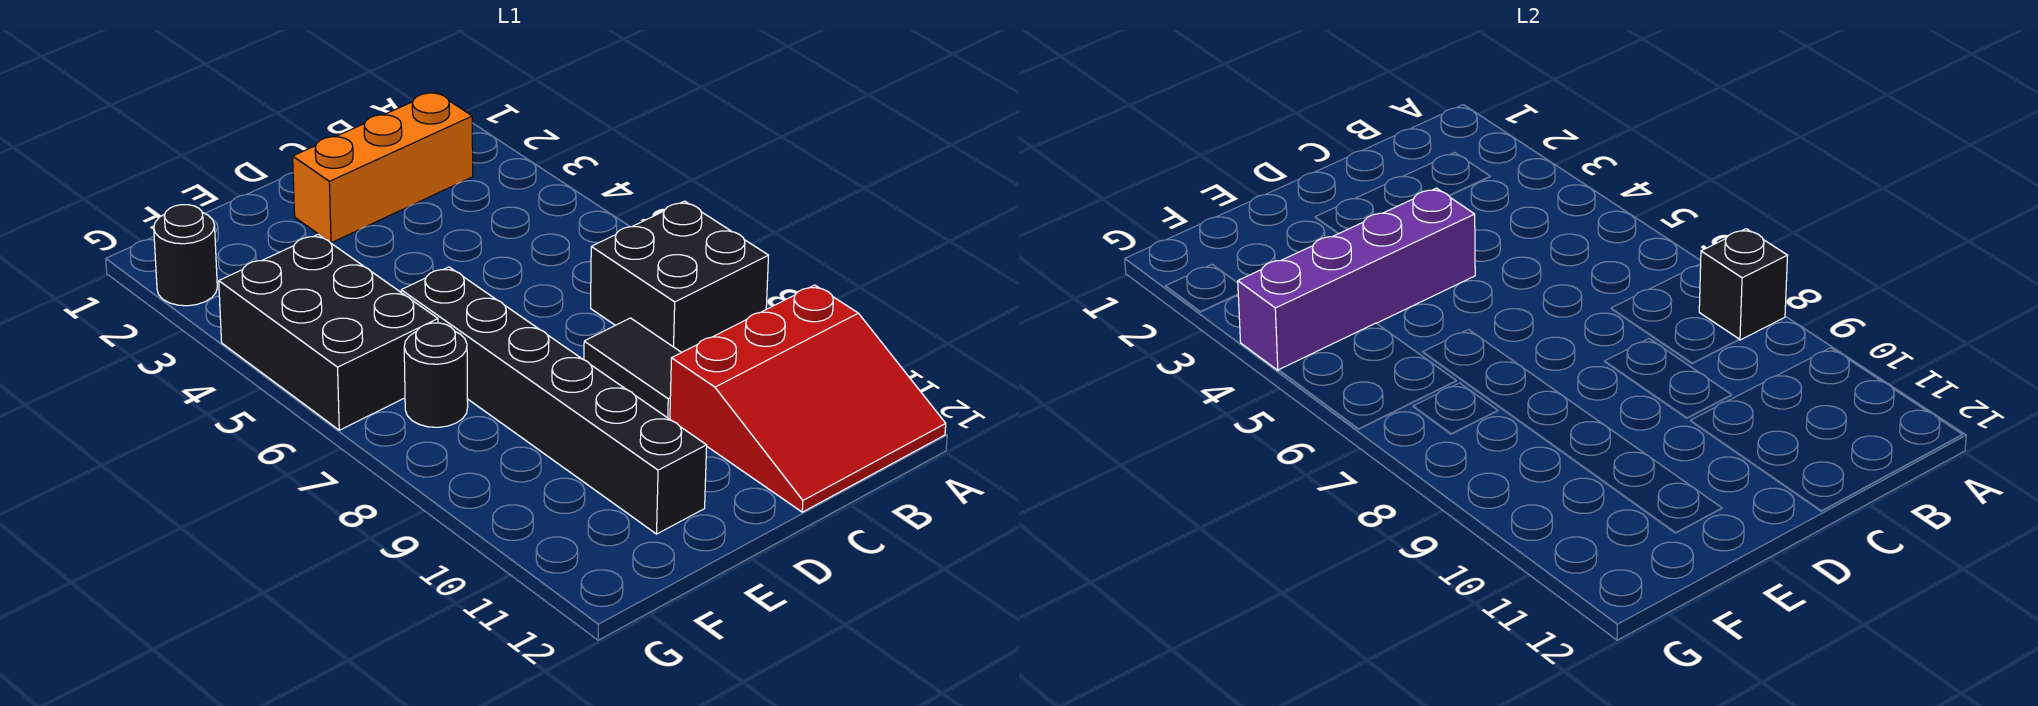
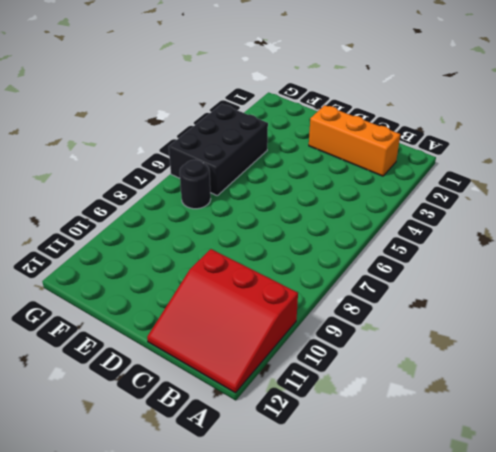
none -> black brick A7:B8 level 1
none -> black tile C8:C9 level 1

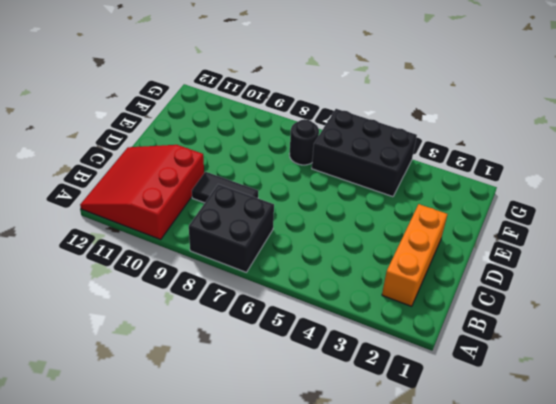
none -> black brick E6:E11 level 1
none -> black round brick G2 level 1

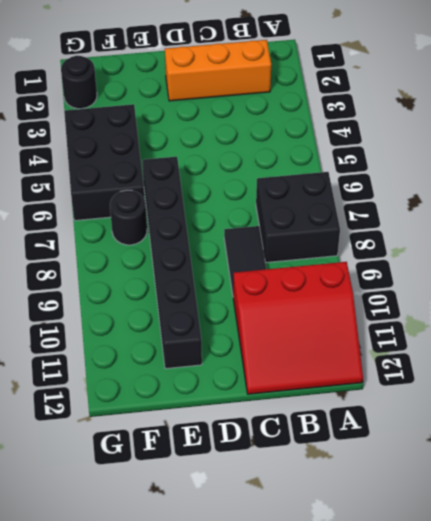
none -> black brick A8 level 2
none -> purple brick D4:G4 level 2

